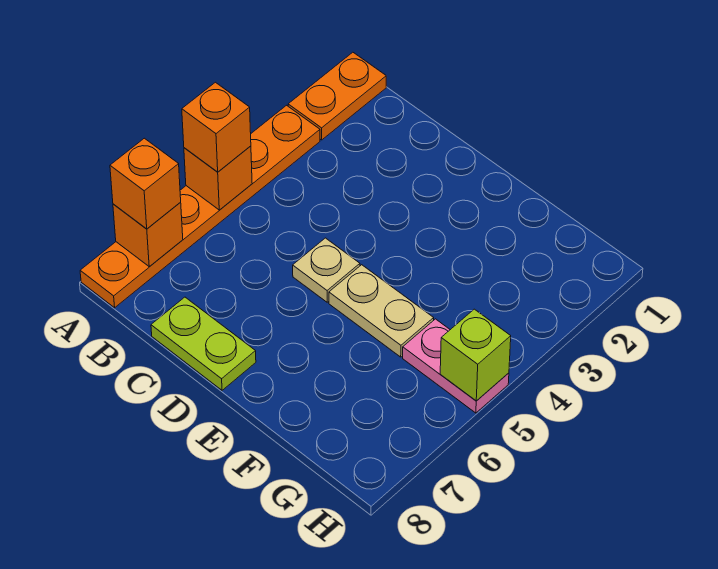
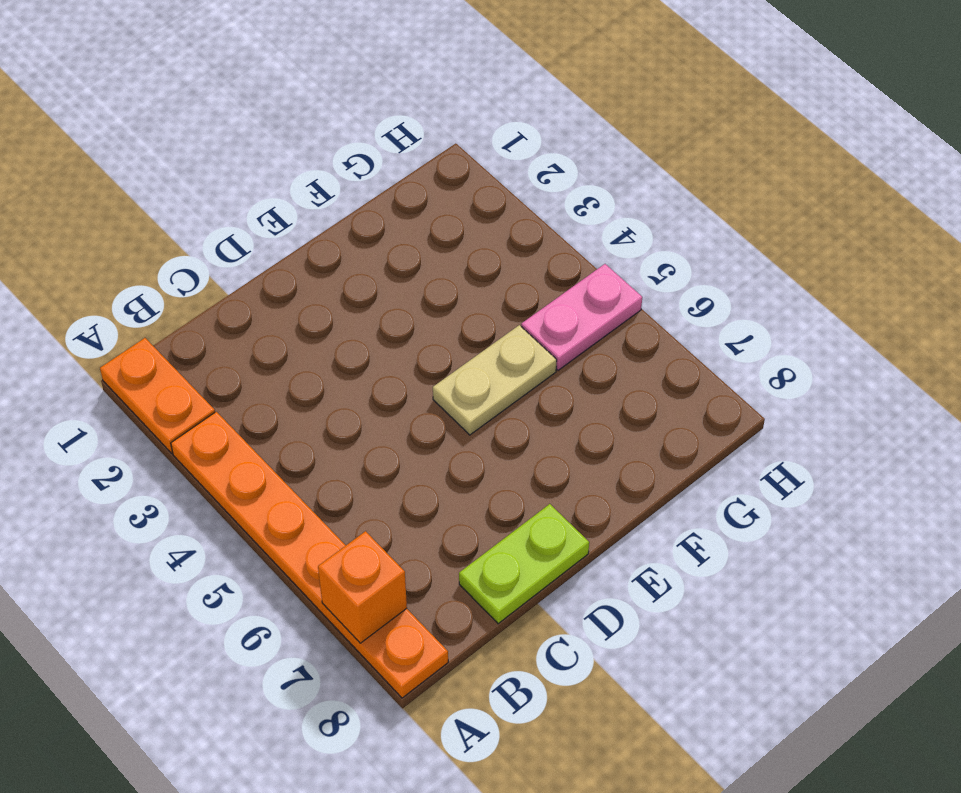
none -> tan plate D5 level 1
none -> orange brick A5 level 2

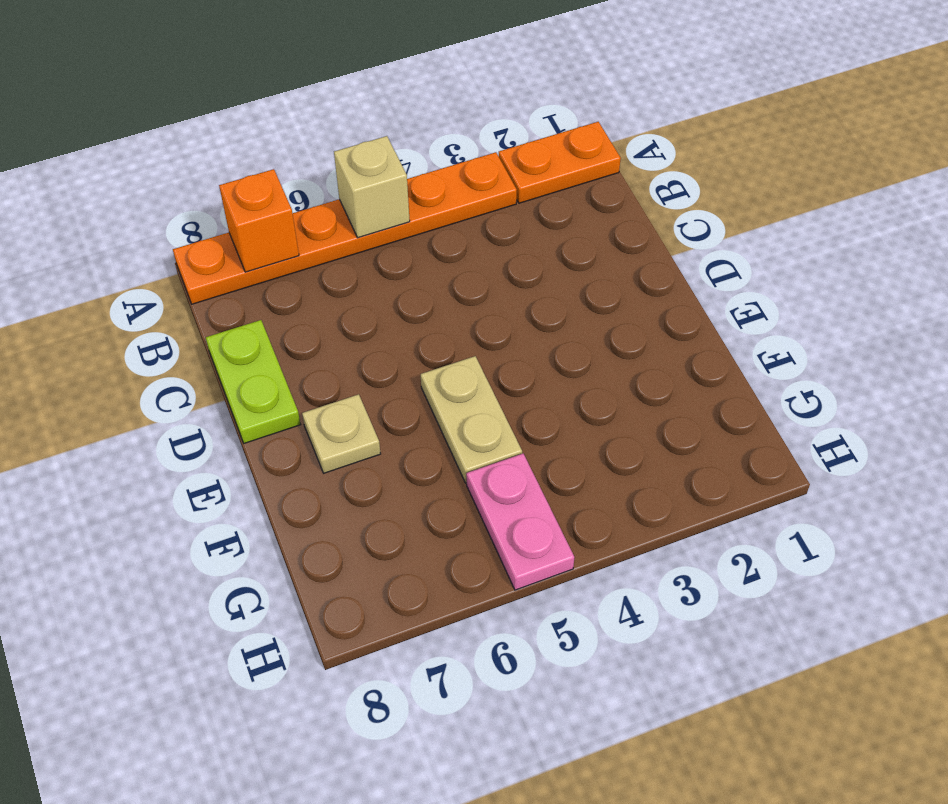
tan brick A5 level 2 -> orange brick A5 level 2
tan plate E7 level 1 -> tan plate D5 level 1
none -> lime brick H5 level 2
none -> orange brick A5 level 3

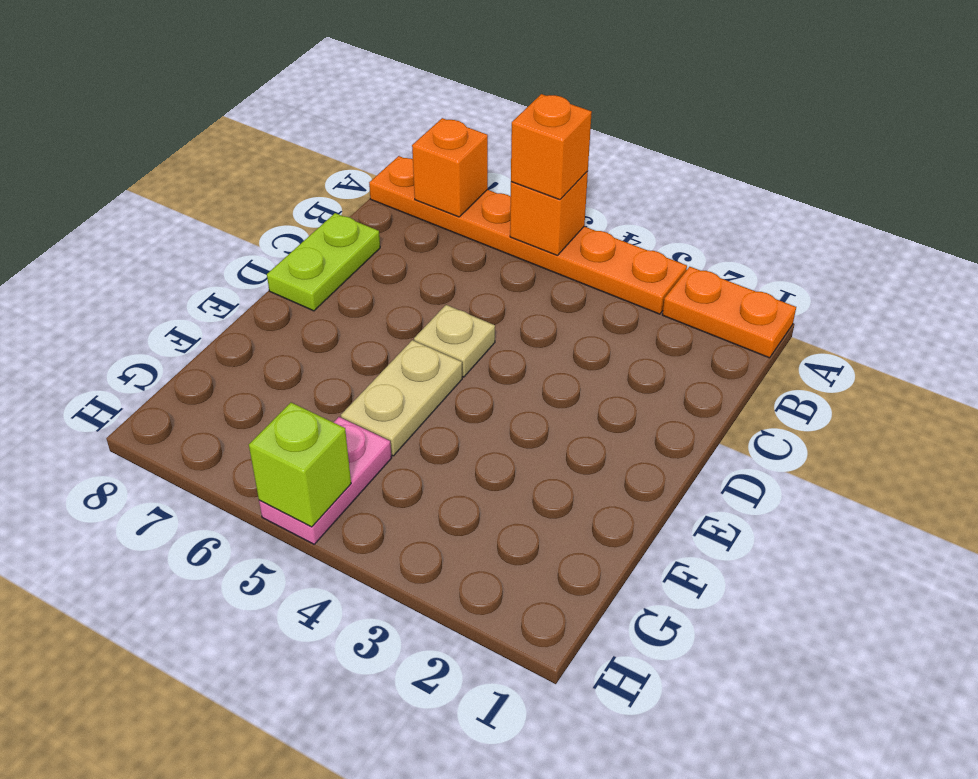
none -> orange brick A7 level 3

